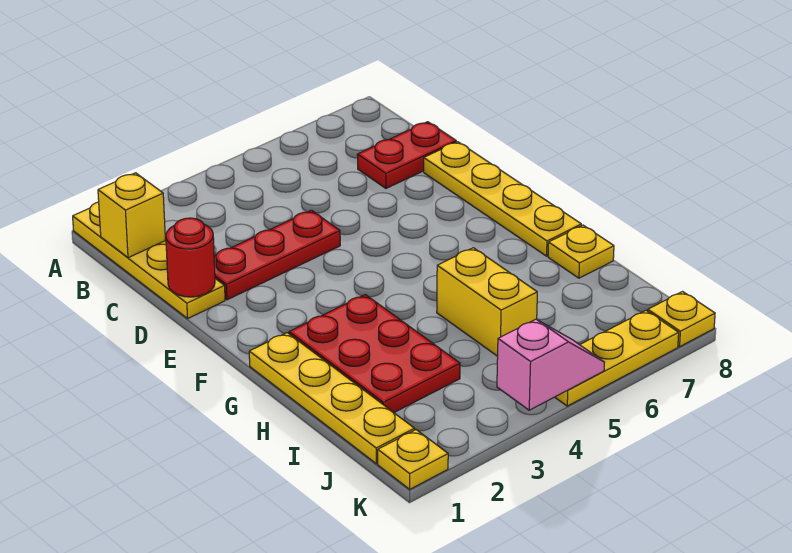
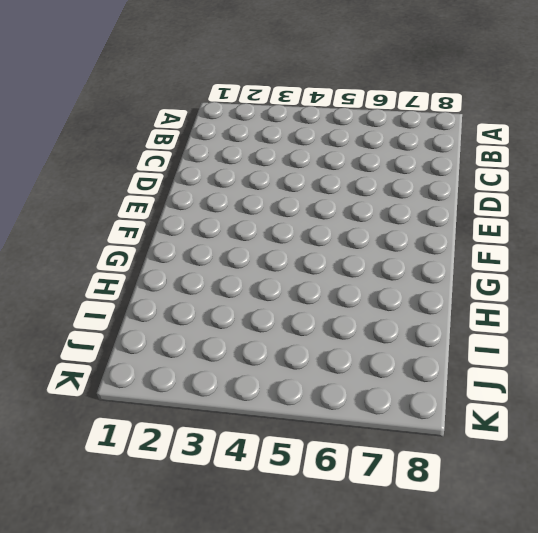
none -> yellow plate A1:D1 level 1
none -> red plate C7:C8 level 1
none -> red plate D2:D4 level 1

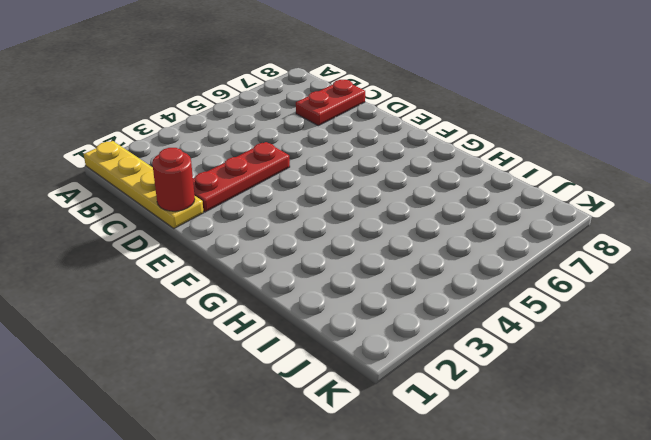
none -> yellow plate D8:G8 level 1
none -> yellow plate G1:J1 level 1
none -> red plate G2:I3 level 1

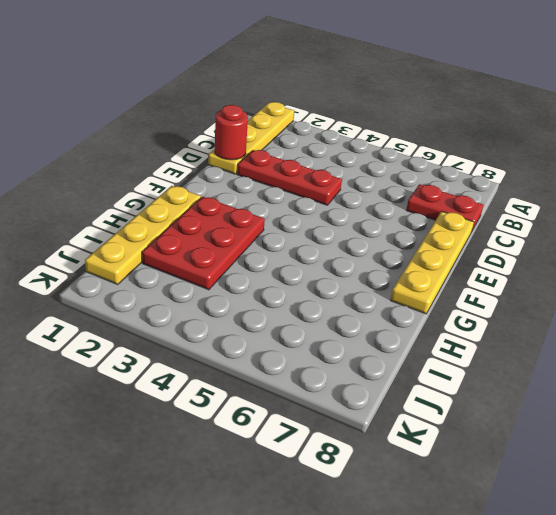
none -> yellow brick H5:I5 level 1
none -> yellow plate H8 level 1
none -> yellow plate K1 level 1

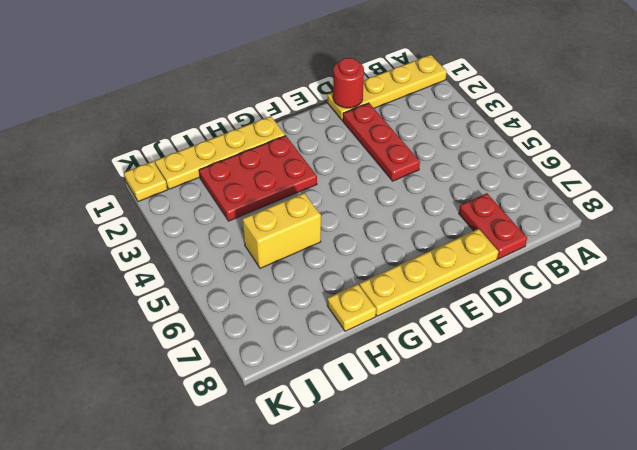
none -> yellow plate K5:K7 level 1
none -> yellow plate K8 level 1
none -> yellow brick B1 level 2

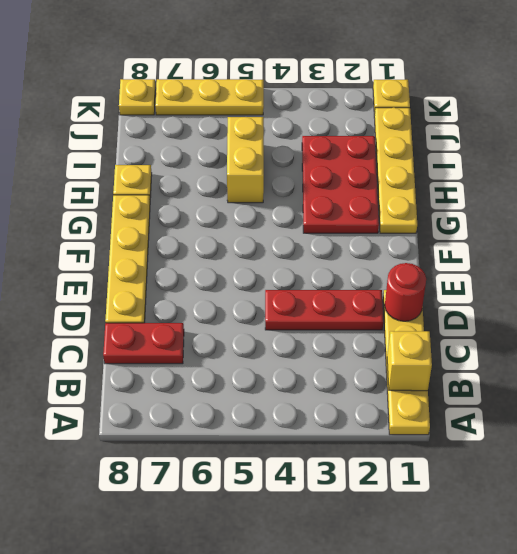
none -> pink slope K4:K5 level 2 top 4

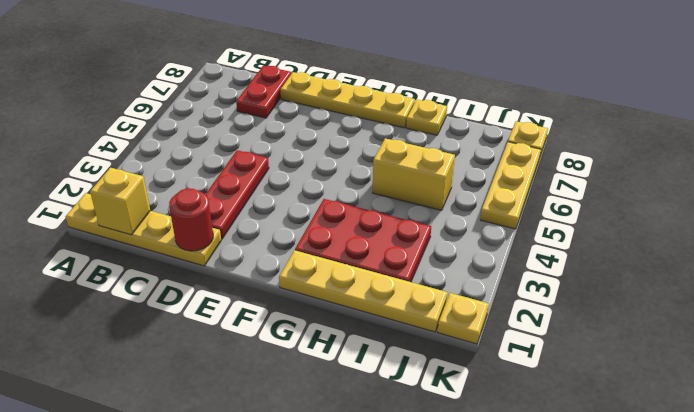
none -> pink slope K4:K5 level 2 top 4

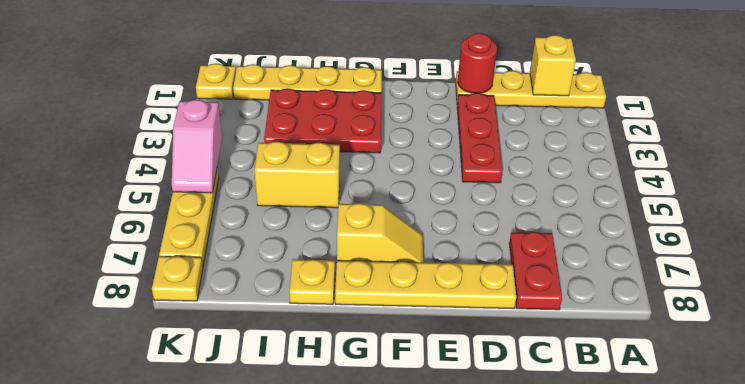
yellow slope F7:G7 level 1 top G -> none

